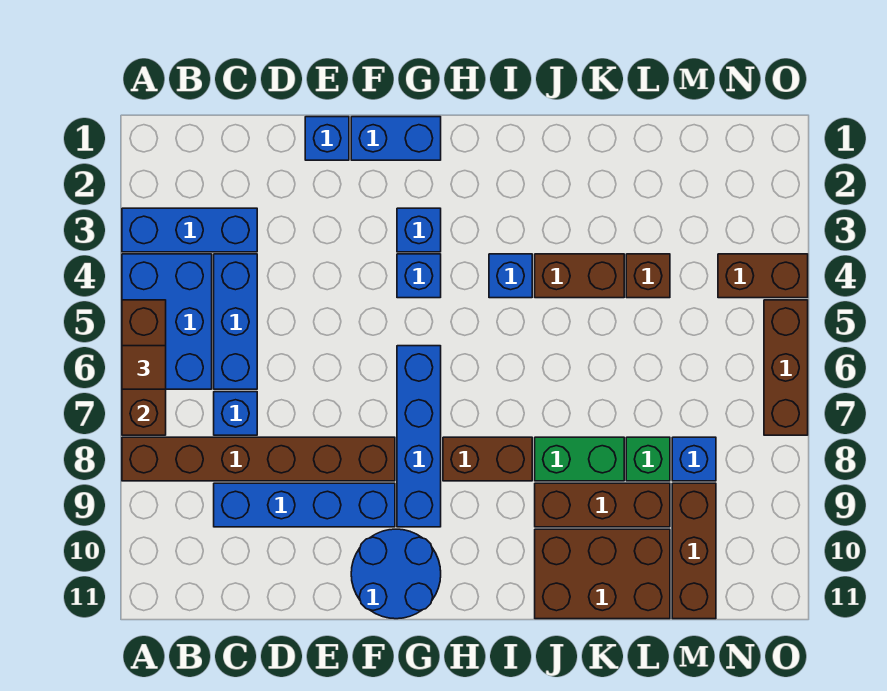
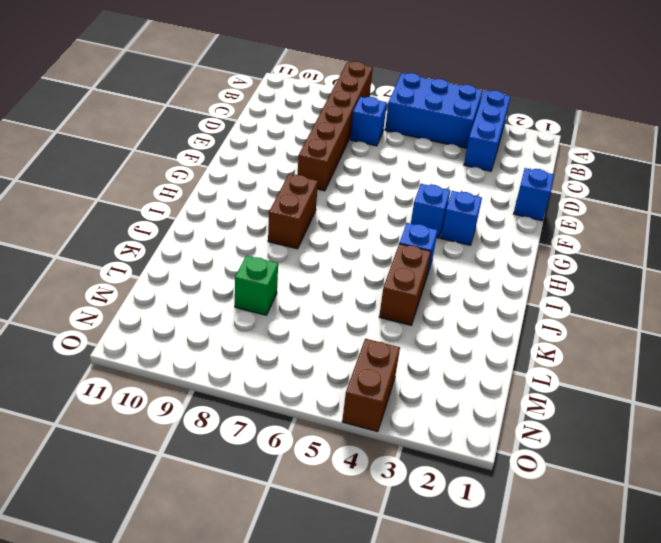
none -> blue brick C4:C6 level 1
none -> blue brick C9:F9 level 1
none -> blue brick F1:G1 level 1

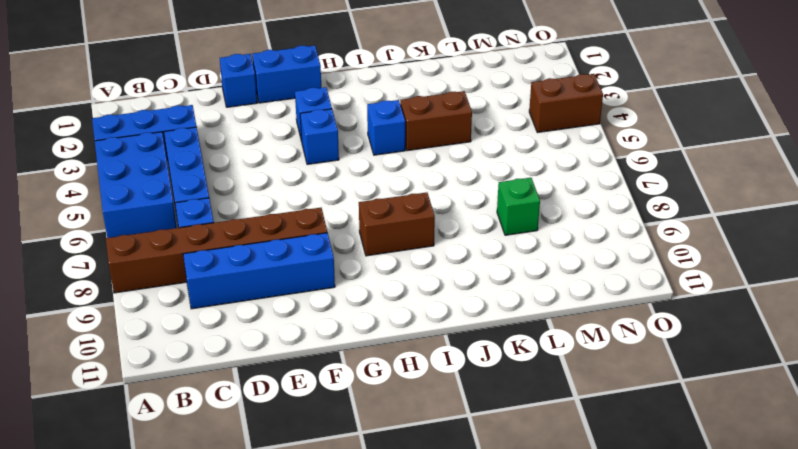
none -> blue round brick F10:G11 level 1
none -> blue brick G6:G9 level 1
none -> green brick J8:K8 level 1

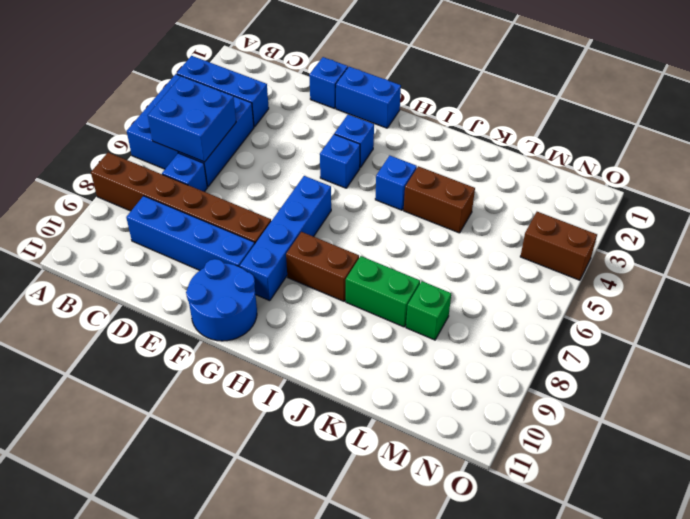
blue brick B5:C6 level 2 -> none
none -> brown brick J9:L9 level 1
none -> brown brick J10:L11 level 1
none -> brown brick L4 level 1

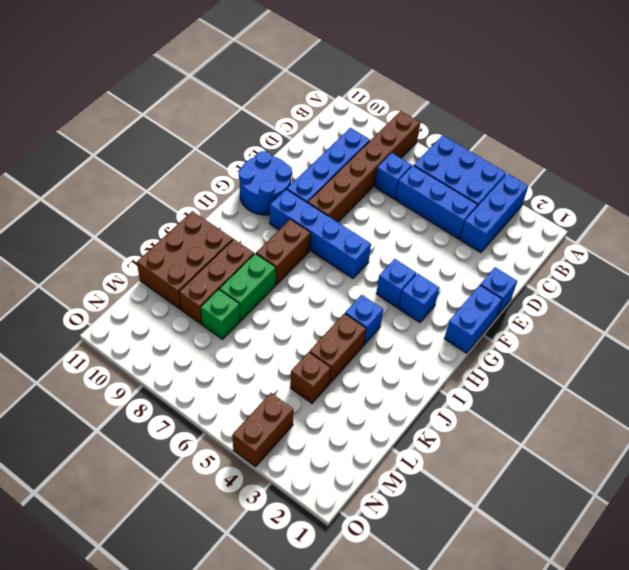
none -> blue brick M8 level 1
none -> brown brick M9:M11 level 1
none -> brown brick O5:O7 level 1

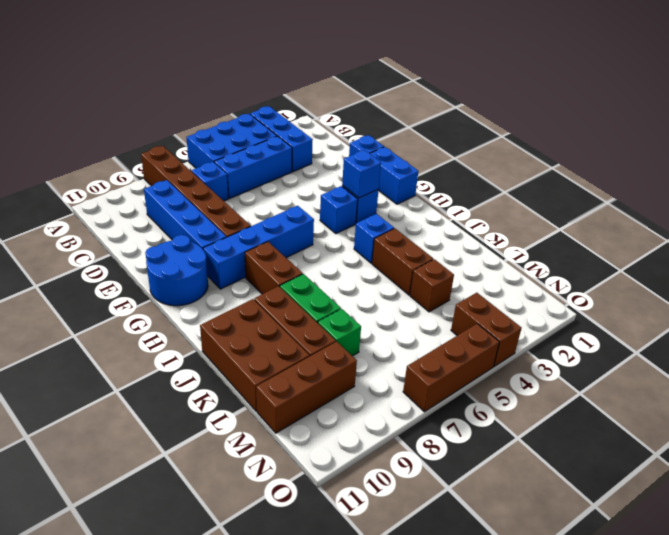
blue brick G3 level 2 -> blue brick M8 level 1
none -> brown brick A5:A7 level 2
none -> brown tile A6 level 3

